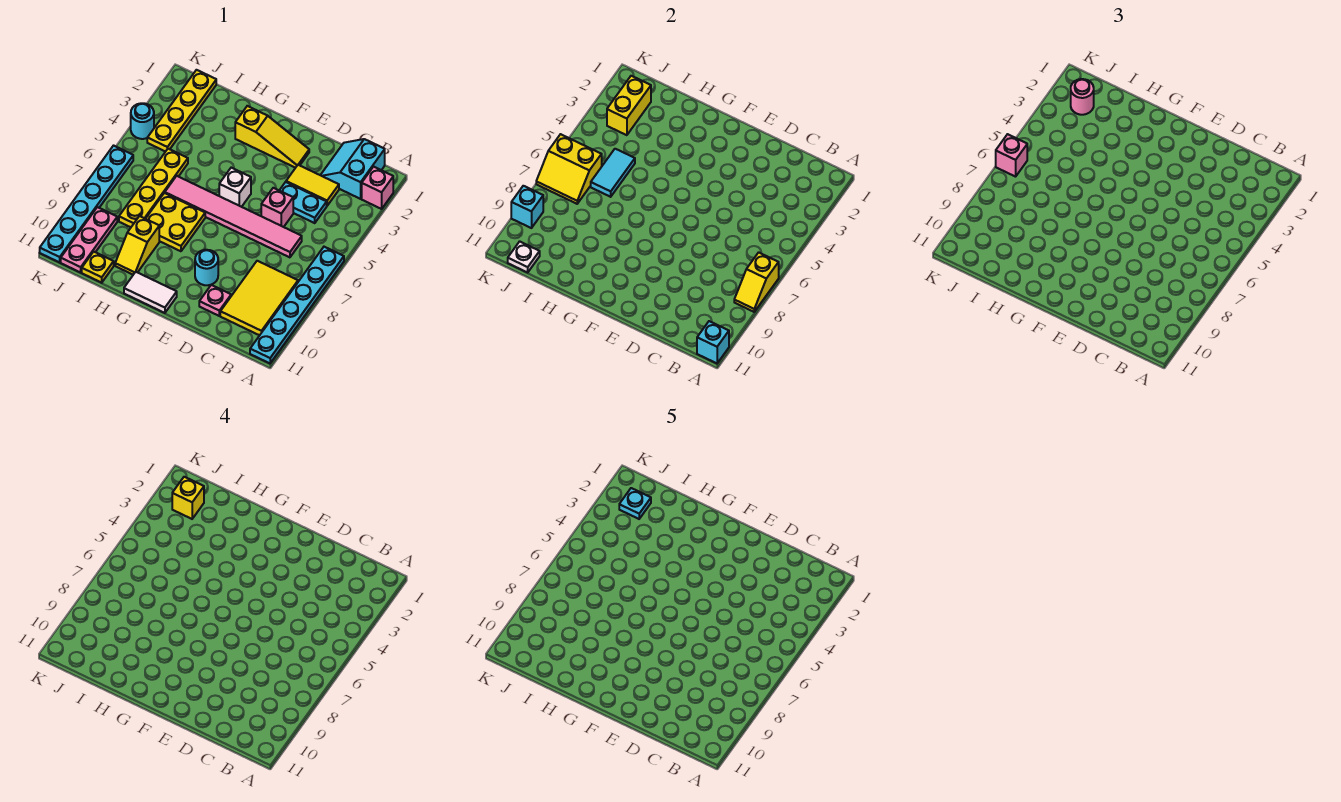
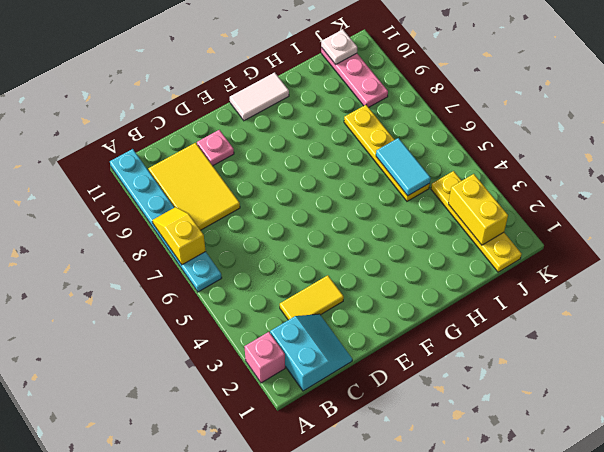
none -> cyan plate C4:D4 level 1
none -> pink tile C6:H6 level 1
none -> pink brick D5 level 1
none -> yellow slope E2:G2 level 1 top G

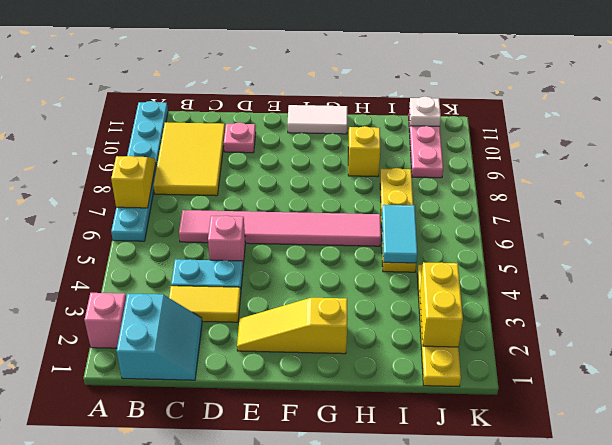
none -> cyan round brick E9 level 1
none -> white brick F5 level 1
none -> yellow plate G7:H8 level 1
none -> yellow plate I11 level 1

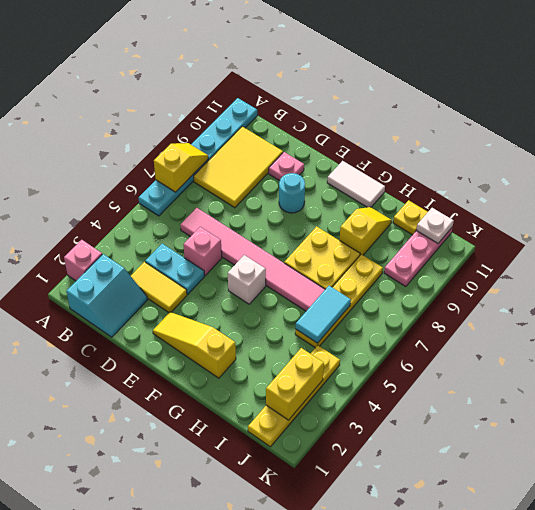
none -> cyan round brick K4 level 1
none -> cyan plate K6:K11 level 1
none -> cyan brick A11 level 2
none -> yellow slope J6:K7 level 2 top 6

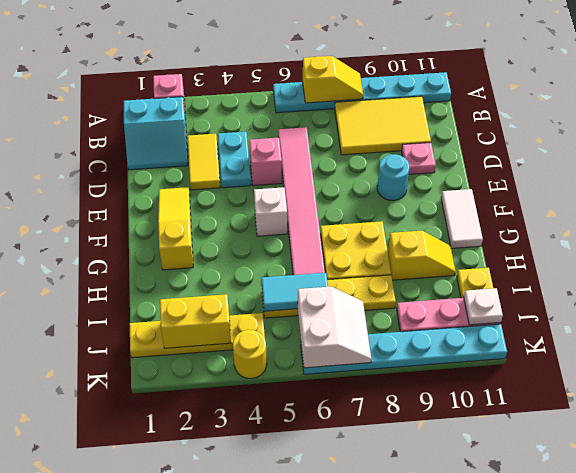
white slope J6:K7 level 2 top 6 -> yellow slope J6:K7 level 2 top 6
yellow round brick K4 level 1 -> cyan round brick K4 level 1
none -> cyan brick A11 level 2
none -> cyan brick K9 level 2
none -> pink round brick J2 level 3
none -> pink brick K6 level 3

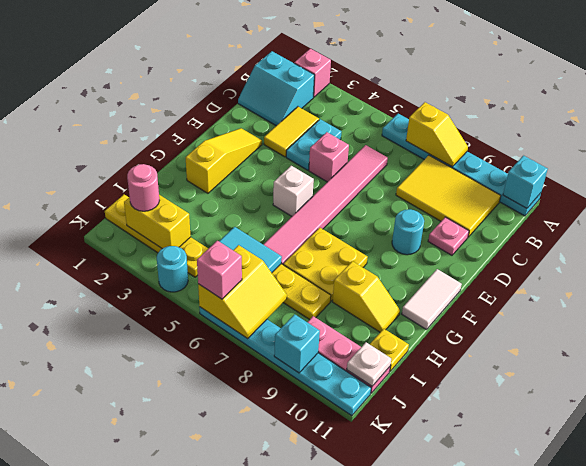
none -> yellow brick J2 level 4
none -> cyan plate J2 level 5

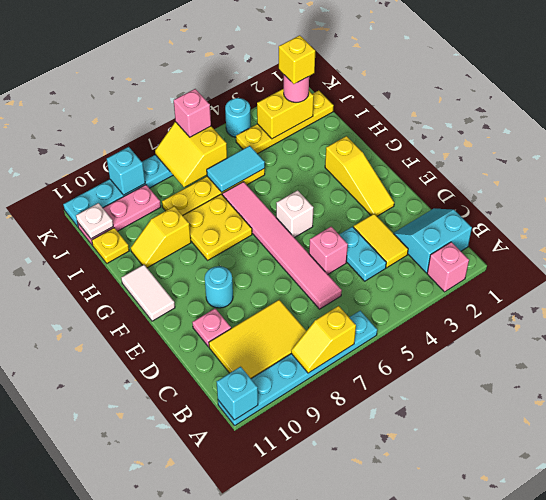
none -> cyan plate J2 level 5

